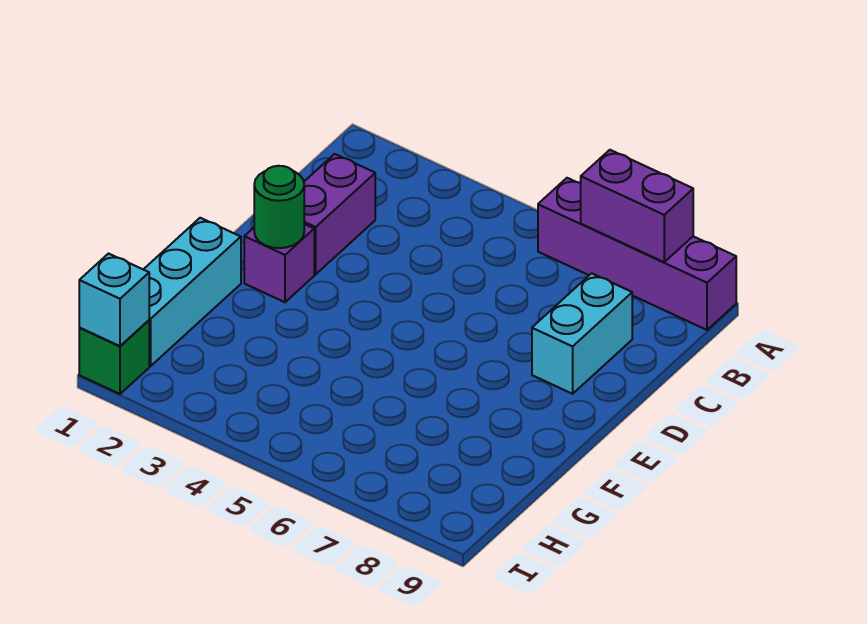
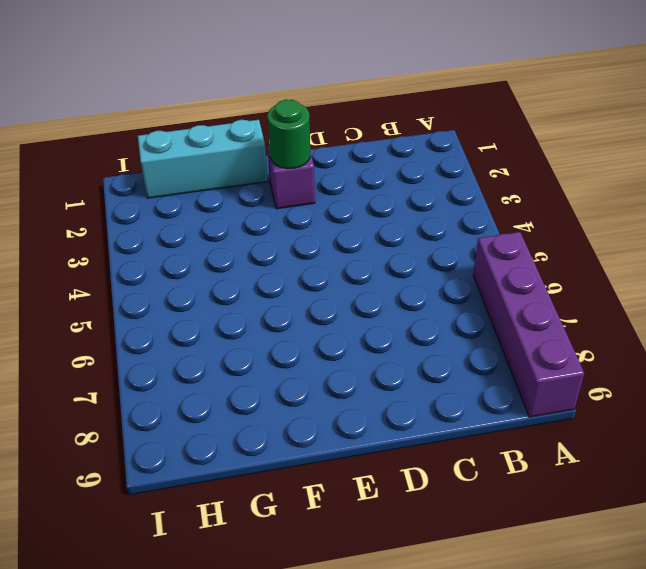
none -> purple brick C2:D2 level 1
none -> cyan brick C8:D8 level 1

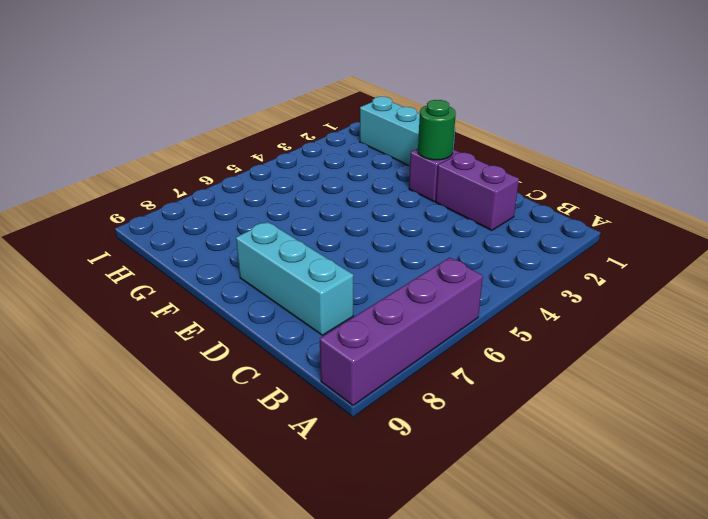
cyan brick C8:E8 level 1 -> cyan brick C8:D8 level 1
none -> green brick I1 level 1
none -> purple brick A7:A8 level 2

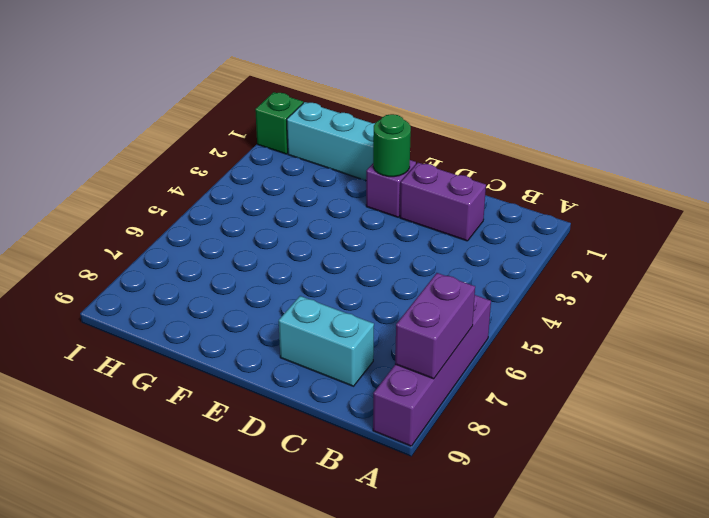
none -> cyan brick I1 level 2

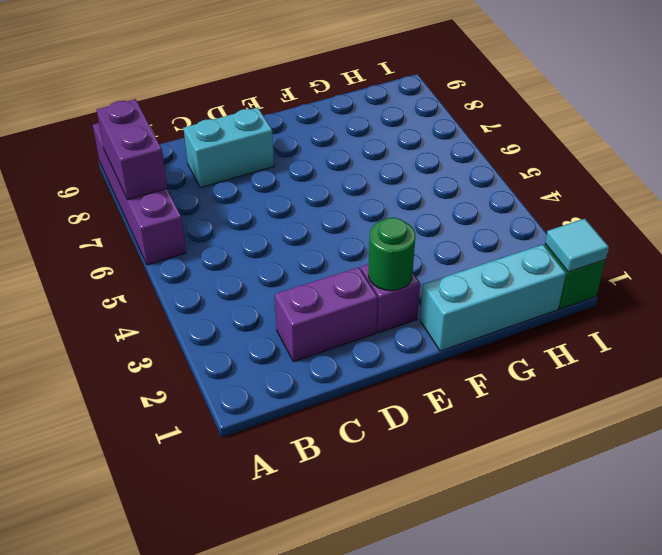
cyan tile I1 level 2 -> cyan brick I1 level 2

